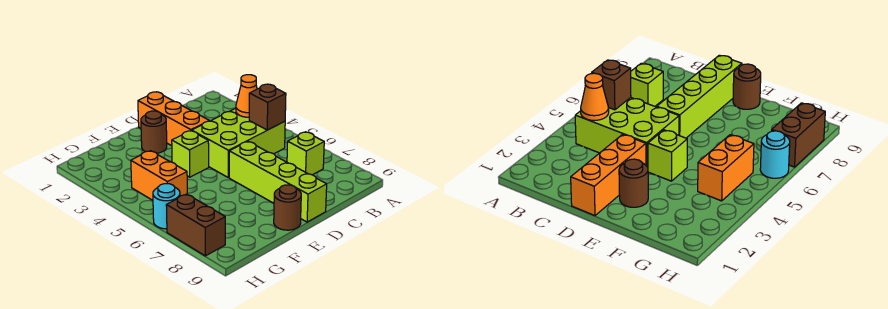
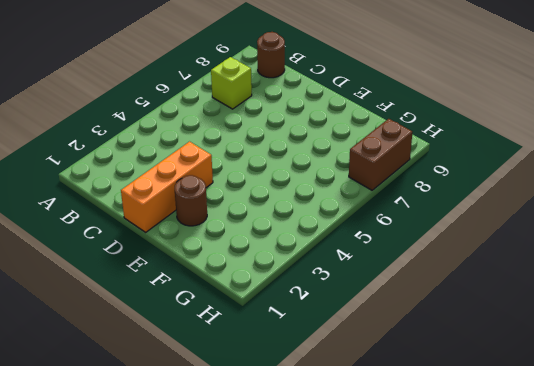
brown round brick B9 level 1 -> brown round brick E9 level 1
none -> lime brick B4:D5 level 1
none -> lime brick D6:D9 level 1
none -> lime brick E4 level 1

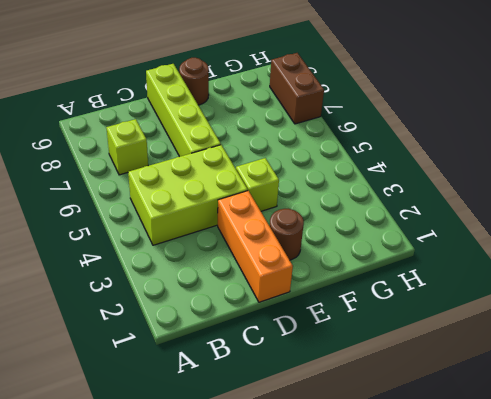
none -> orange brick G4:G5 level 1
none -> cyan round brick H6 level 1
none -> orange cone B4 level 2

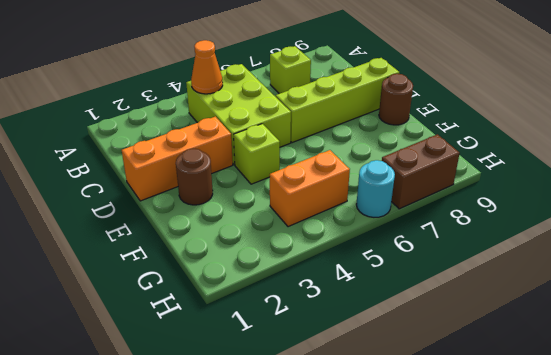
none -> brown brick B5 level 2

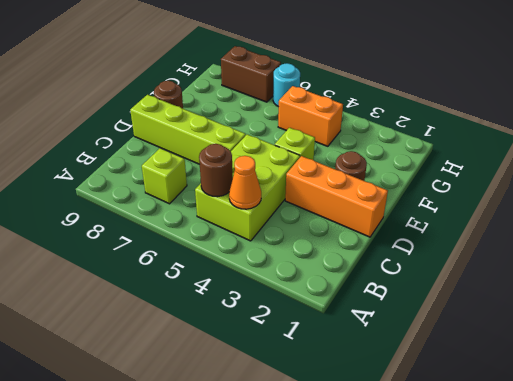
brown round brick B5 level 2 -> brown brick B5 level 2

